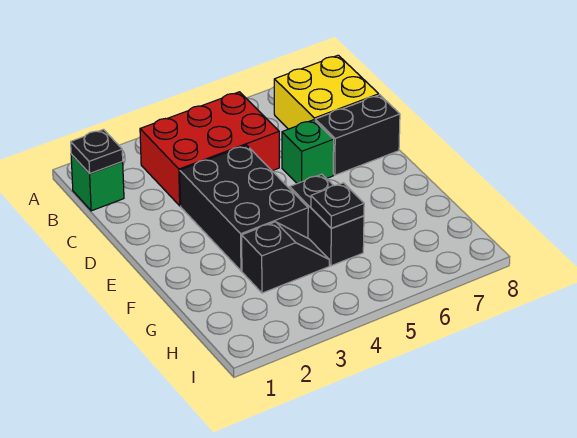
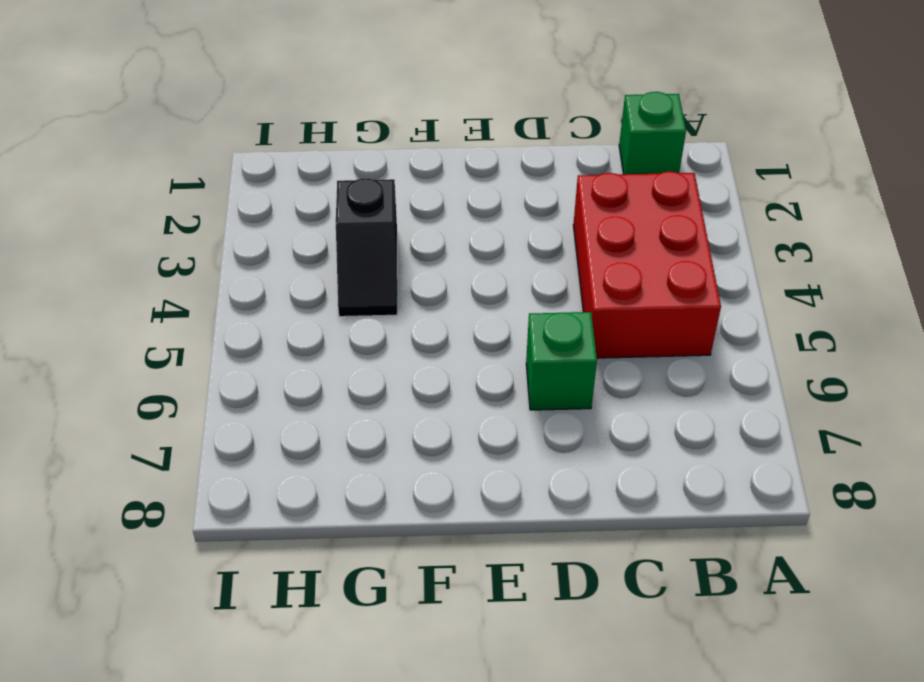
none -> yellow brick B7:C8 level 1
none -> black brick D3:F4 level 1

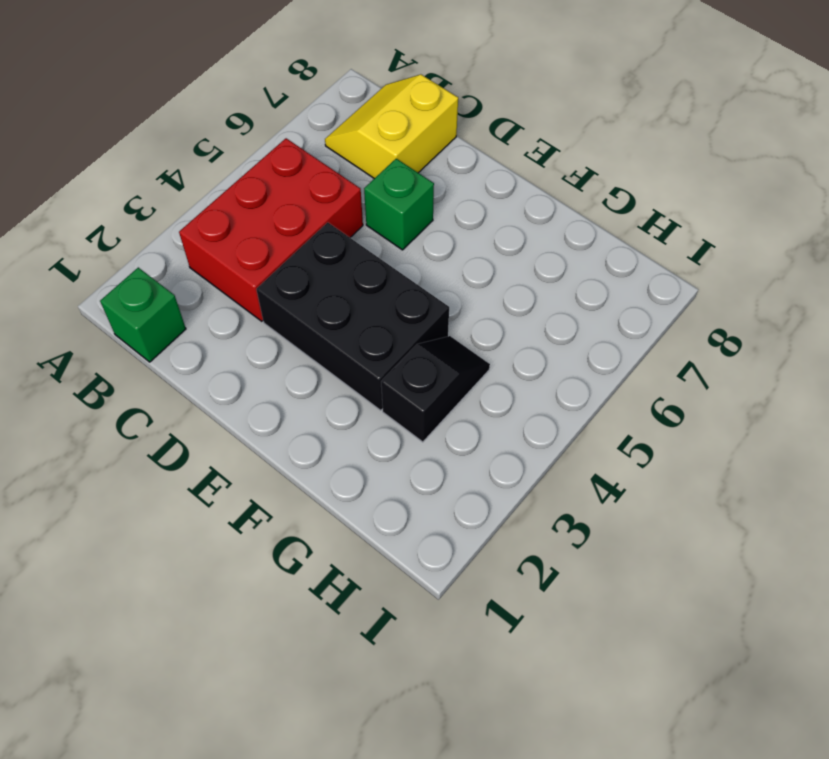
yellow slope B7:C8 level 1 top C -> yellow brick B7:C8 level 1
none -> black brick D7:D8 level 1
none -> black brick F5:G5 level 1

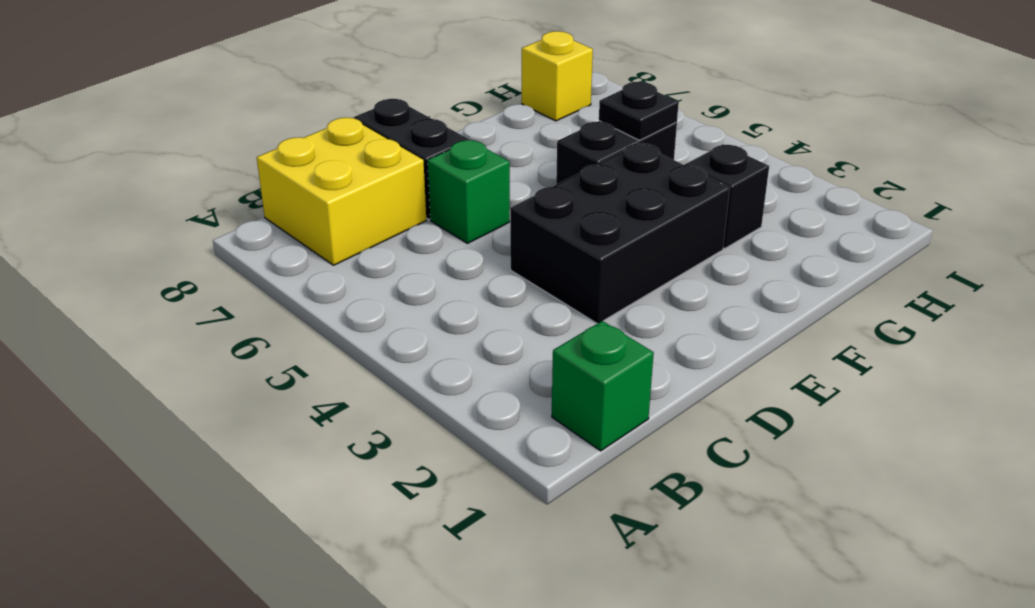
yellow brick H8 level 1 -> none
none -> red brick B3:C5 level 1
none -> black plate B1 level 2

